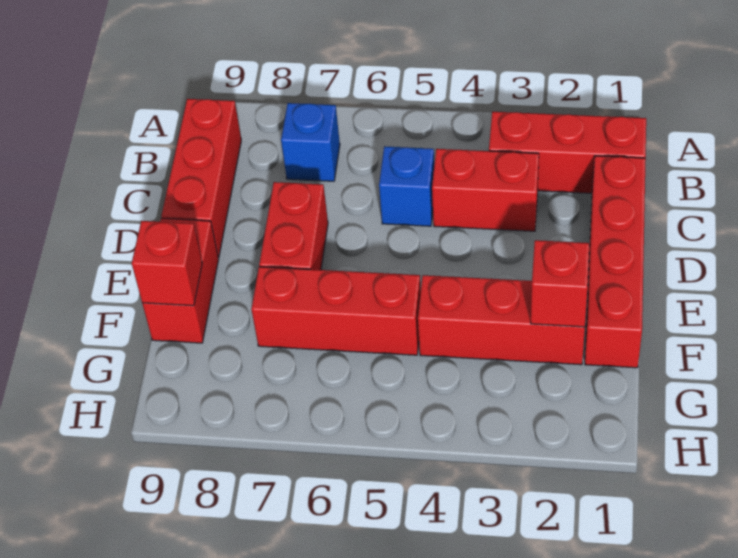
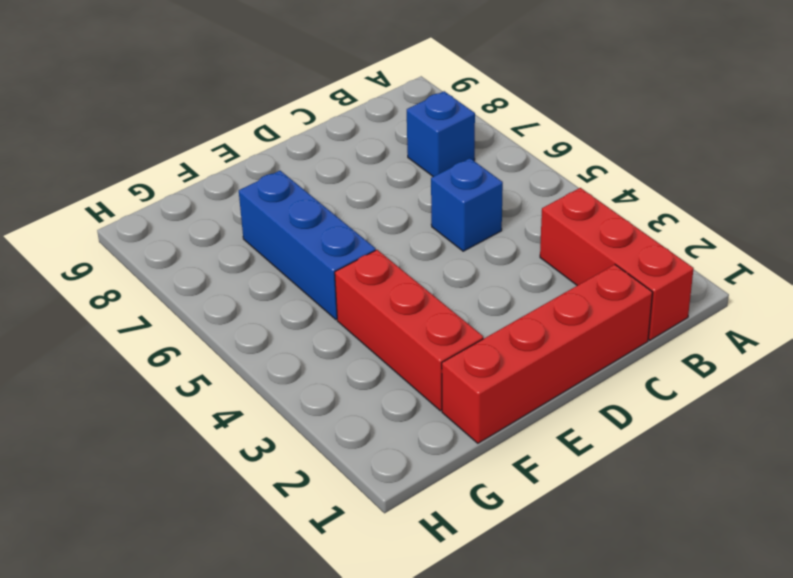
blue brick F5:F7 level 1 -> red brick F5:F7 level 1
none -> red brick B9:D9 level 1
none -> red brick C3:C4 level 1
none -> red brick D7:E7 level 1

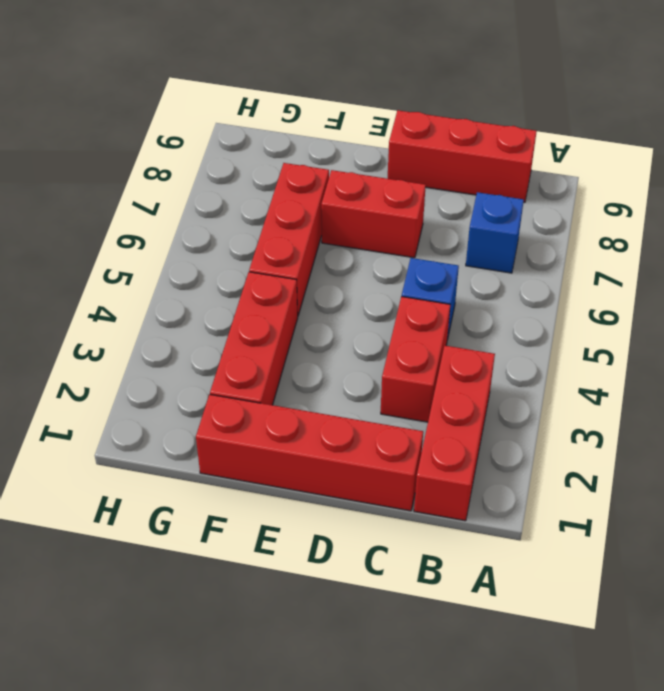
none -> red brick E9:F9 level 1
none -> red brick F2 level 2
none -> red brick F9 level 2

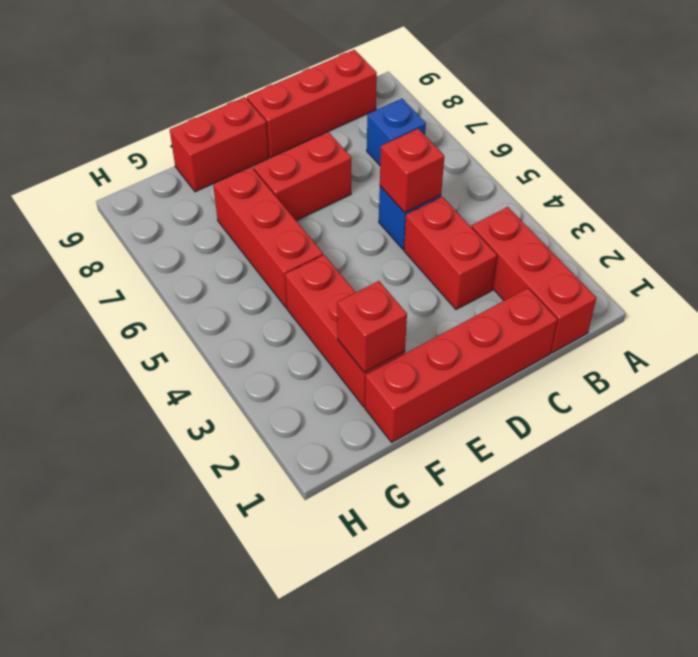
red brick C5 level 2 -> red brick F9 level 2

